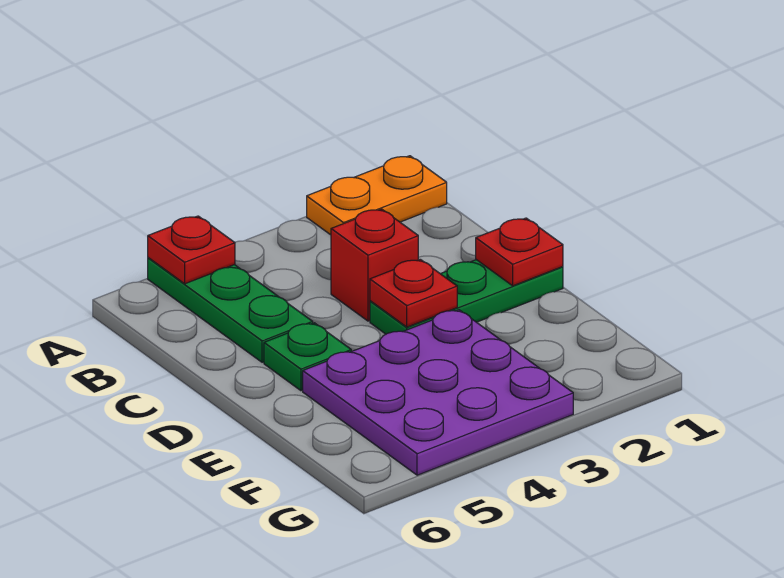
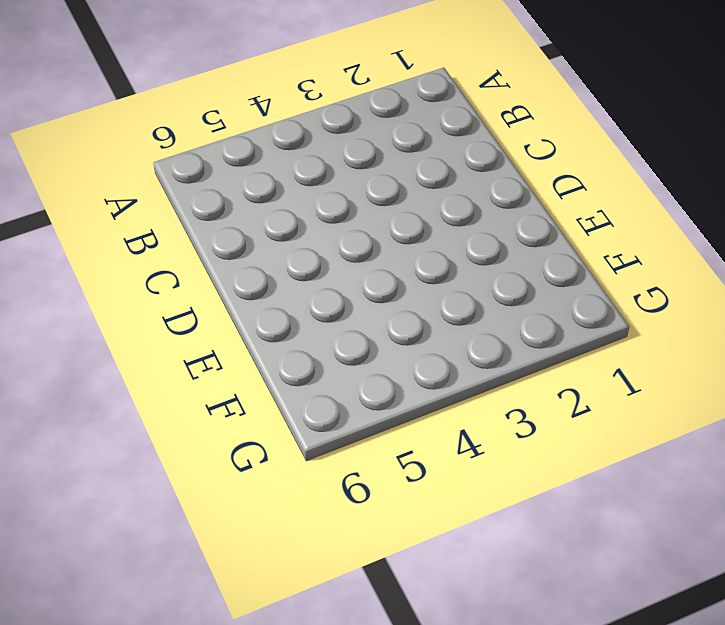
none -> orange plate A1:A2 level 1
none -> green plate A5:C5 level 1

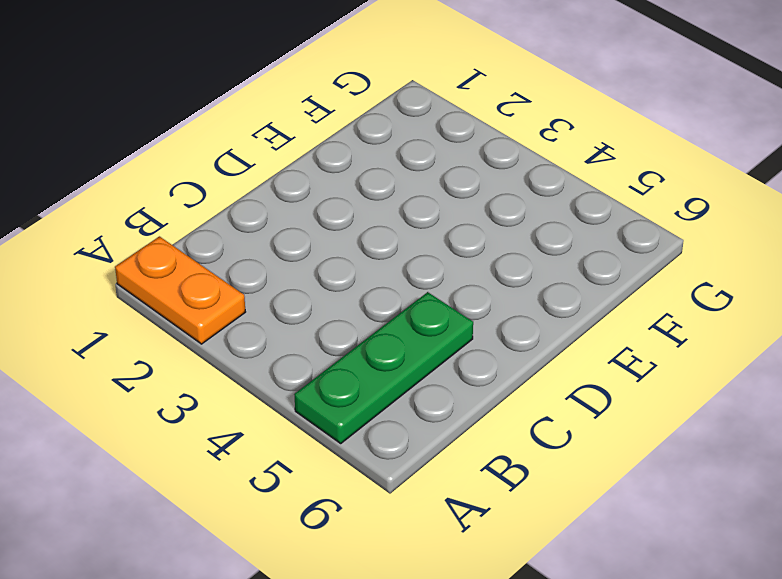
none -> red brick C3 level 1
none -> green plate D1:D3 level 1

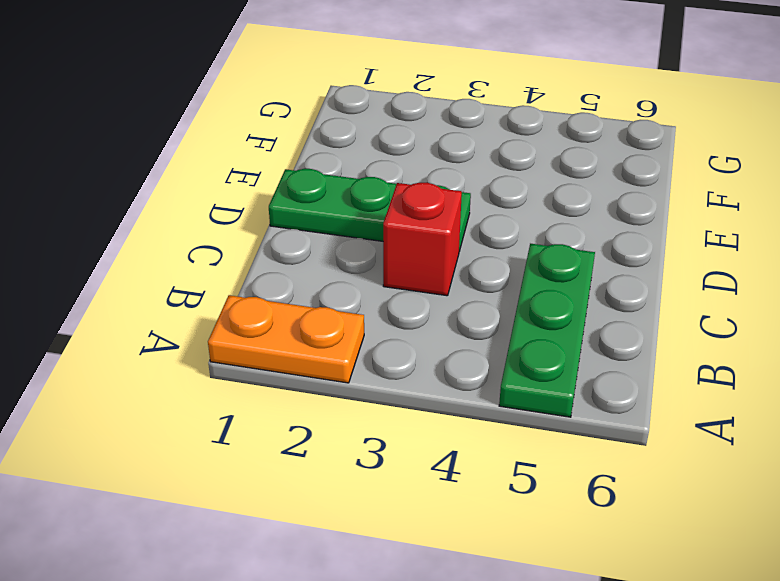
none -> green plate D5 level 1
none -> purple plate E3:G5 level 1

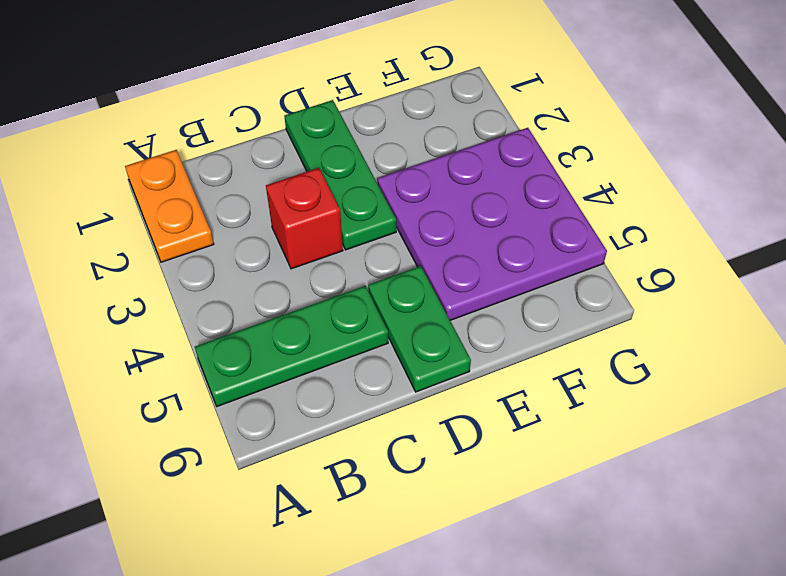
green plate D5:D6 level 1 -> green plate D5 level 1
none -> red plate A5 level 2
none -> red plate D1 level 2

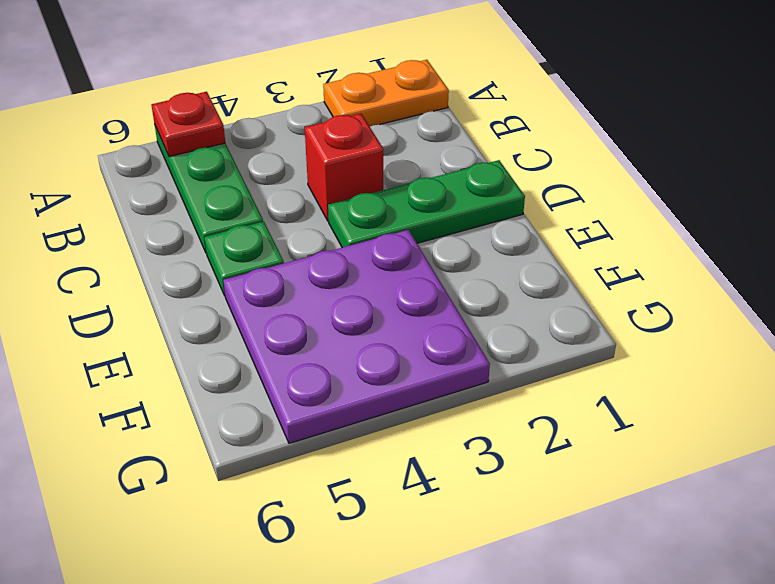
none -> red plate D1 level 2
none -> red plate D3 level 2

